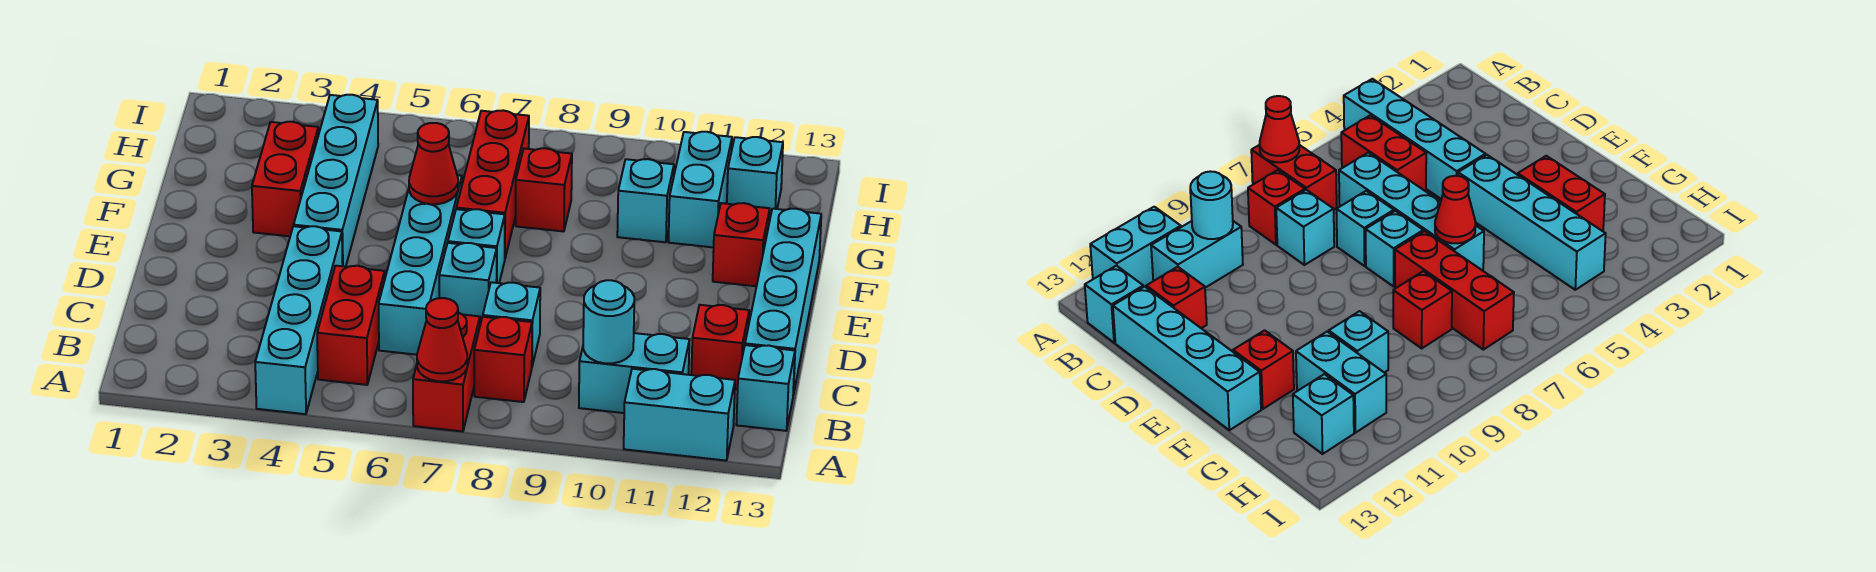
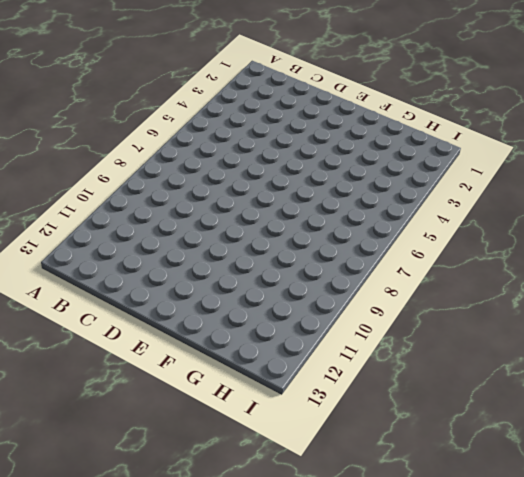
none -> cyan brick A4:D4 level 1
none -> red brick A7:B7 level 1
none -> cyan brick A11:A12 level 1

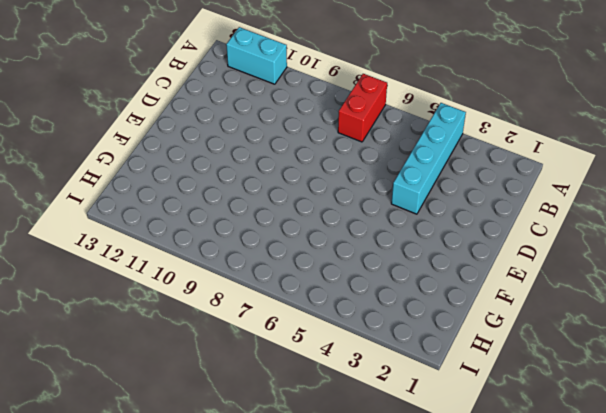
none -> red brick B5:C5 level 1
none -> red brick B8 level 1
none -> cyan brick B10:B11 level 1

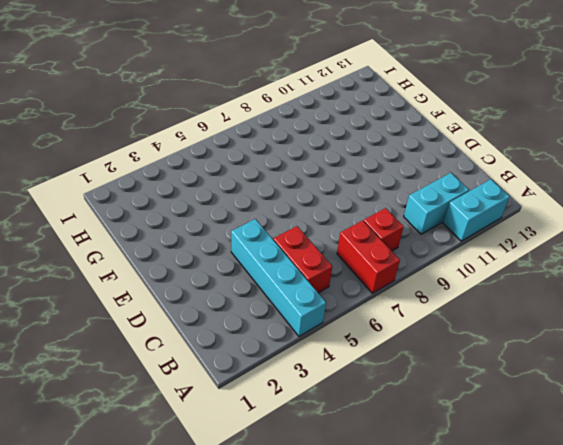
none -> cyan brick B13 level 1
none -> cyan brick C6:F6 level 1
none -> cyan brick C8 level 1

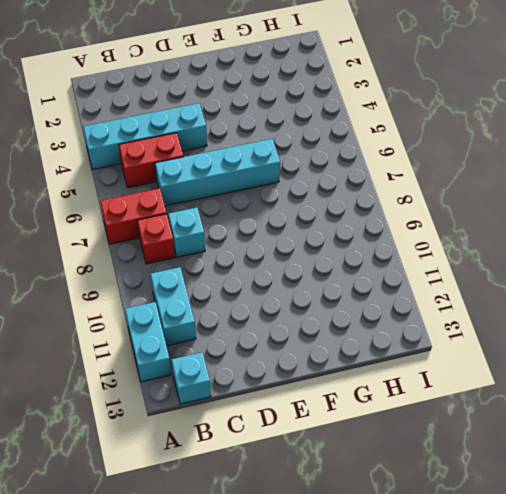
none -> red brick C12 level 1
none -> cyan brick C13:F13 level 1
none -> cyan brick D7 level 1

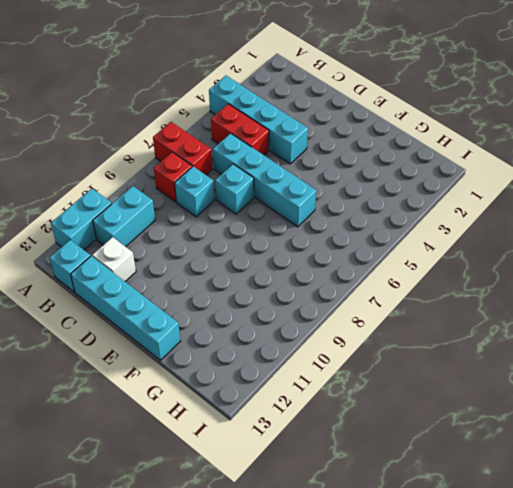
white brick C12 level 1 -> red brick C12 level 1
none -> cyan brick E4:H4 level 1
none -> cyan brick E7 level 1
none -> red brick F3:G3 level 1

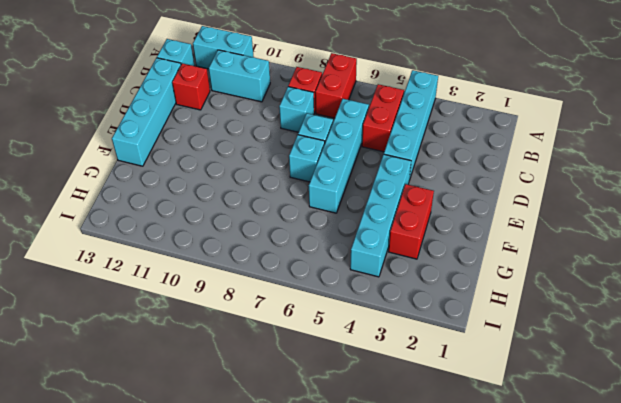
none -> red brick F7:H7 level 1
none -> red brick F12 level 1
none -> red brick G8 level 1

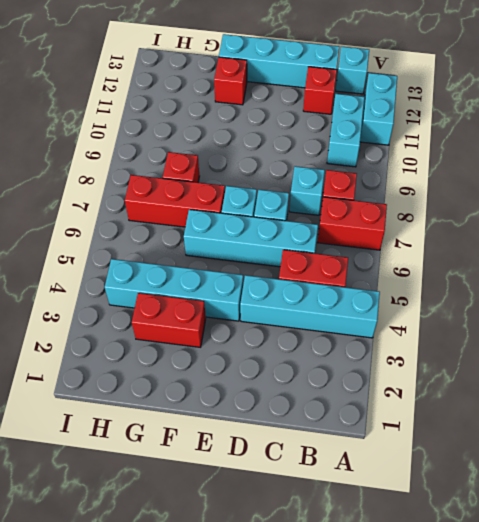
none -> cyan brick G10 level 1
none -> cyan brick G11:H11 level 1
none -> cyan brick H12 level 1

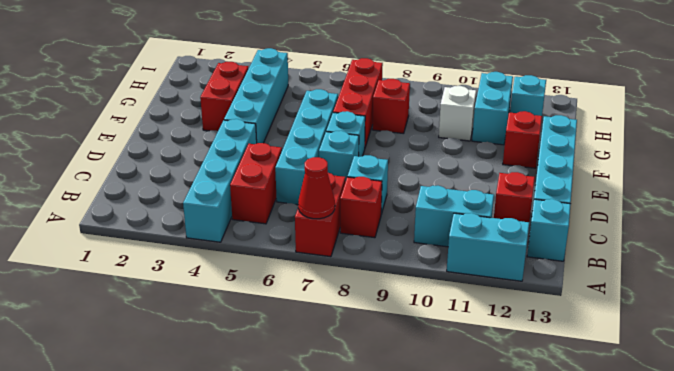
white brick G10 level 1 -> cyan brick G10 level 1
none -> cyan round brick B10 level 2
none -> red cone F6 level 2

